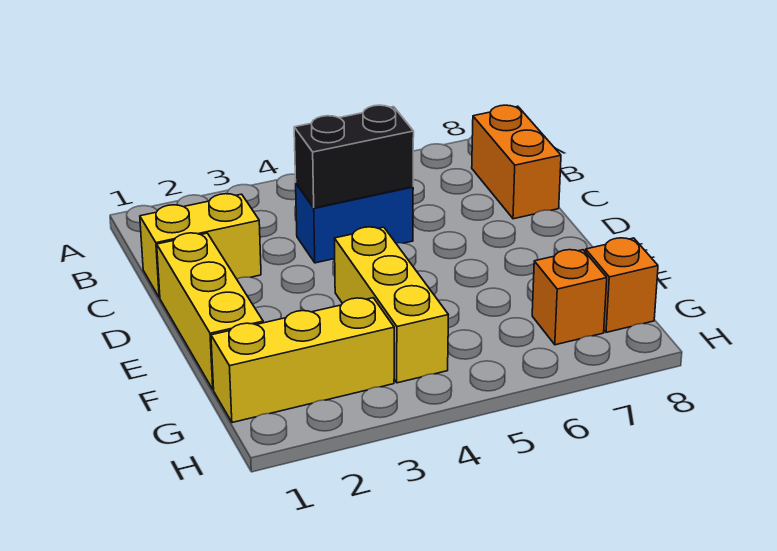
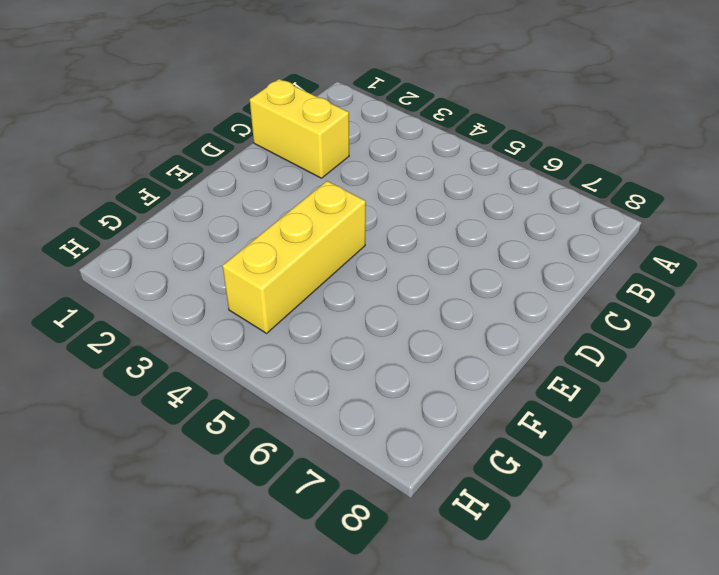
none -> orange brick B8:C8 level 1
none -> blue brick C4:C5 level 1

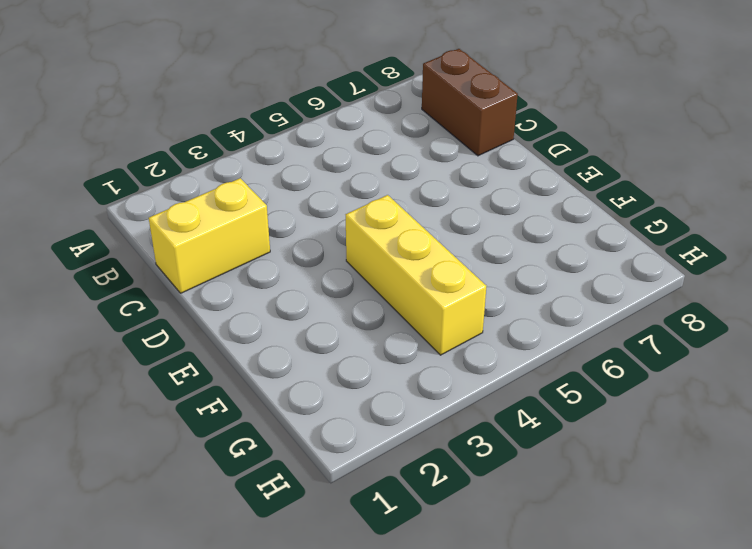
brown brick B8:C8 level 1 -> orange brick B8:C8 level 1
none -> blue brick C4:C5 level 1
none -> yellow brick D1:F1 level 1

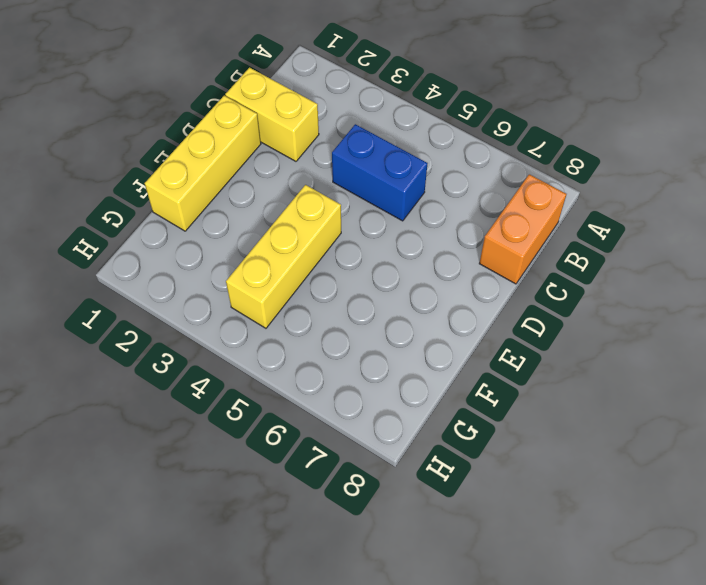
none -> yellow brick G1:G3 level 1
none -> orange brick G7 level 1

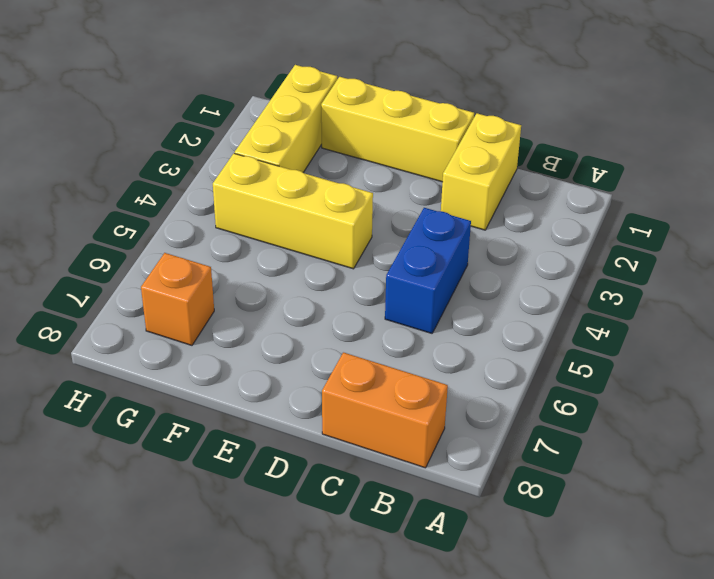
none -> orange brick G8 level 1
none -> black brick C4:C5 level 2

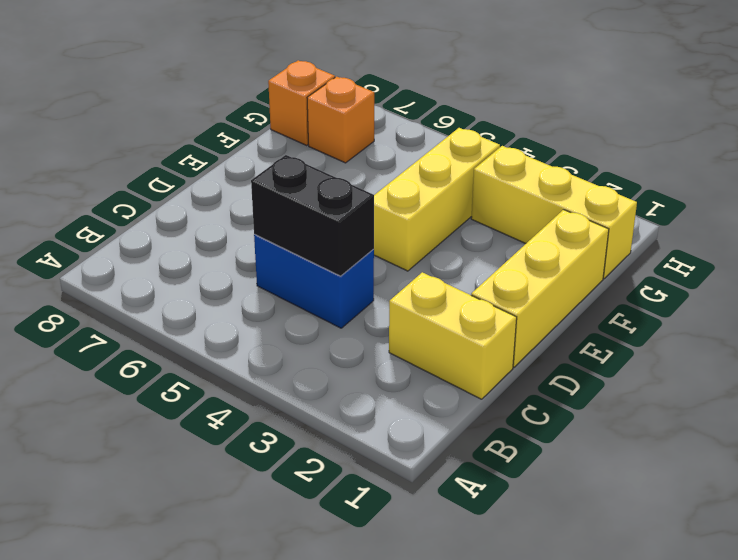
none -> orange brick B8:C8 level 1

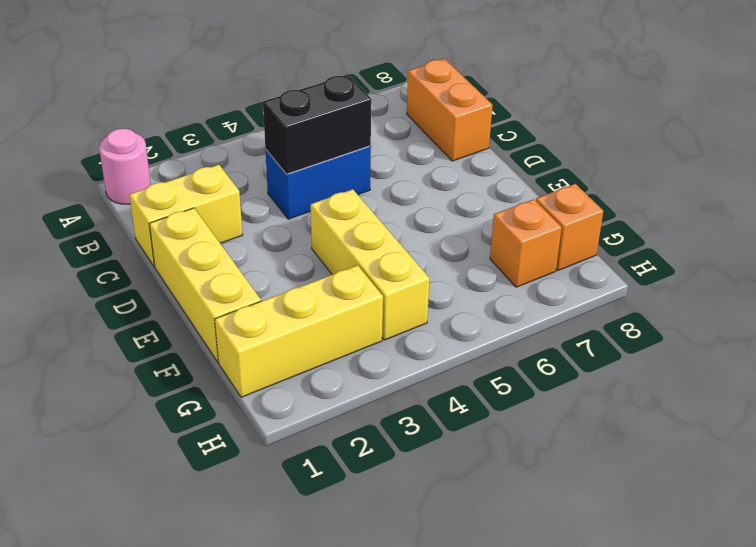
pink round brick A1 level 1 -> none

